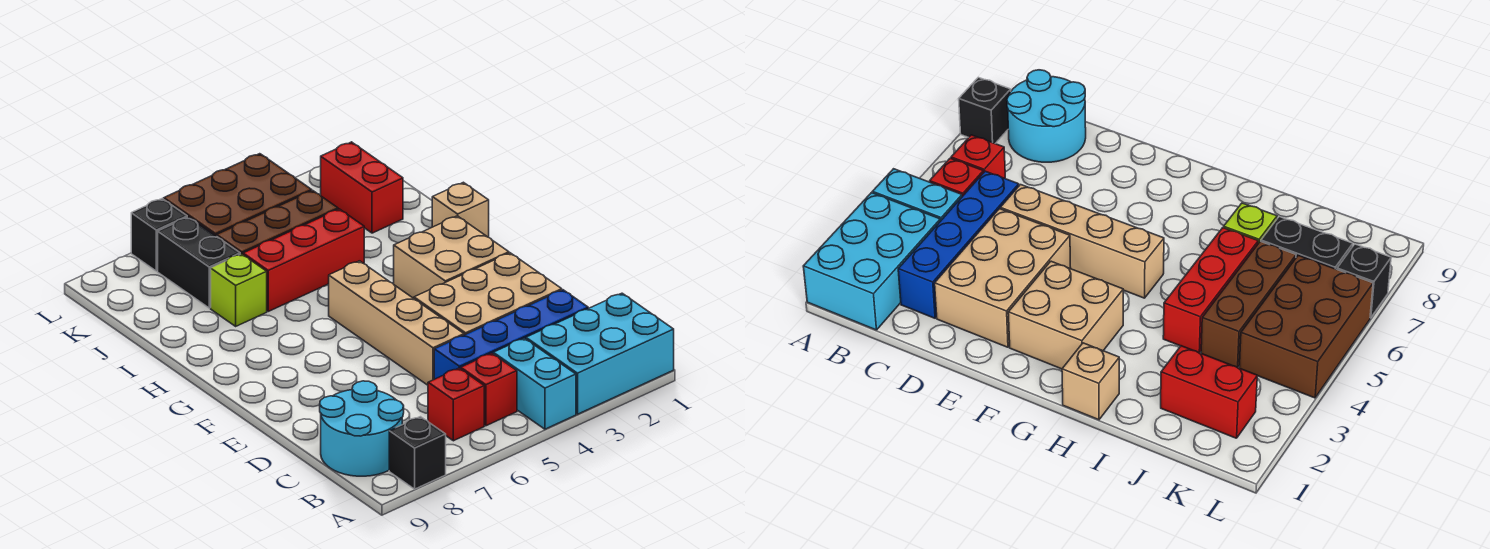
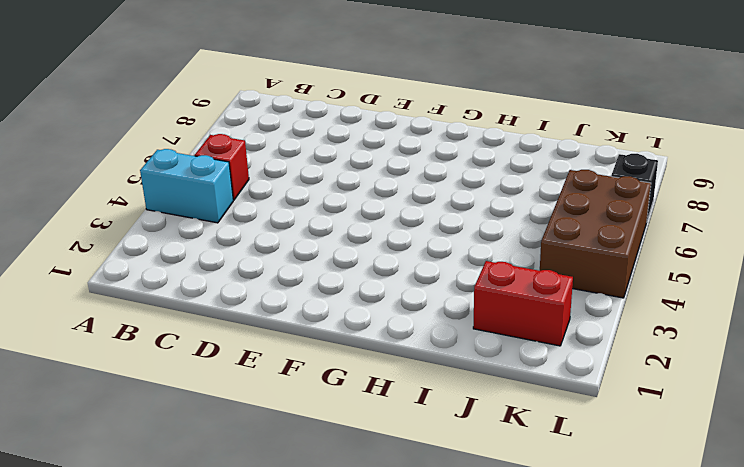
none -> cyan brick A1:B3 level 1
none -> black brick A8 level 1
none -> red brick B6 level 1

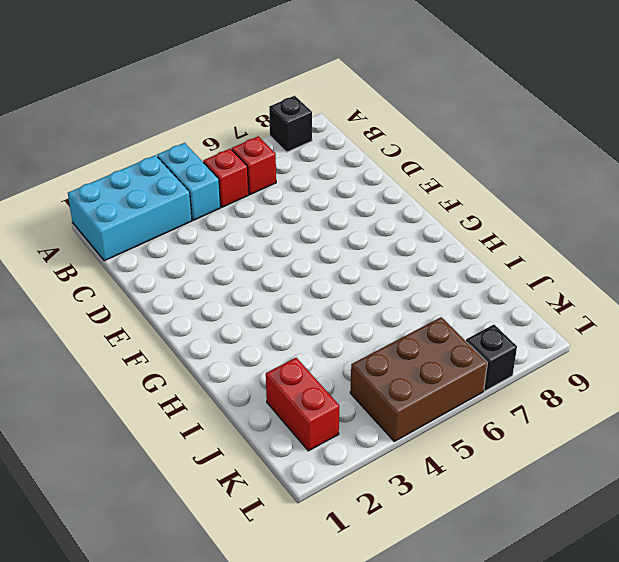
none -> cyan round brick B8:C9 level 1
none -> blue brick C2:C5 level 1
none -> tan brick D2:E4 level 1

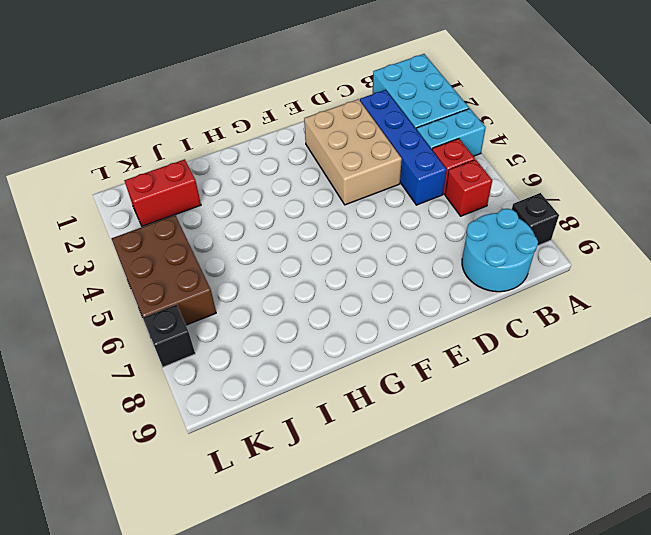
none -> tan brick D5:G5 level 1
none -> tan brick F2:G3 level 1
none -> tan brick H1 level 1

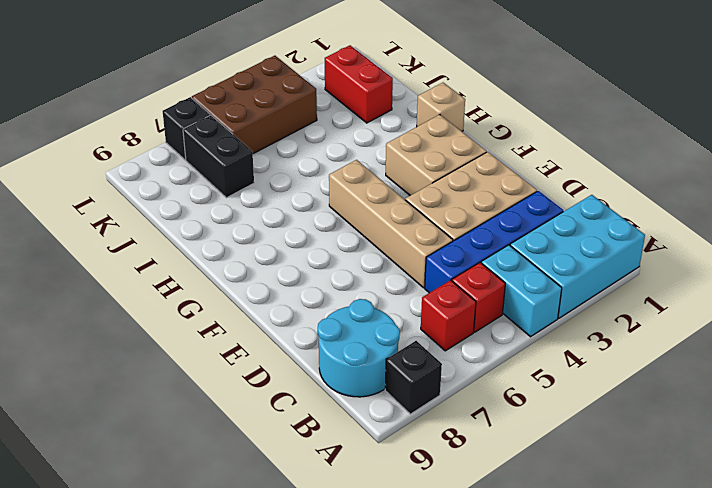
none -> red brick I4:I6 level 1
none -> lime brick I7 level 1
none -> brown brick J4:J6 level 1

